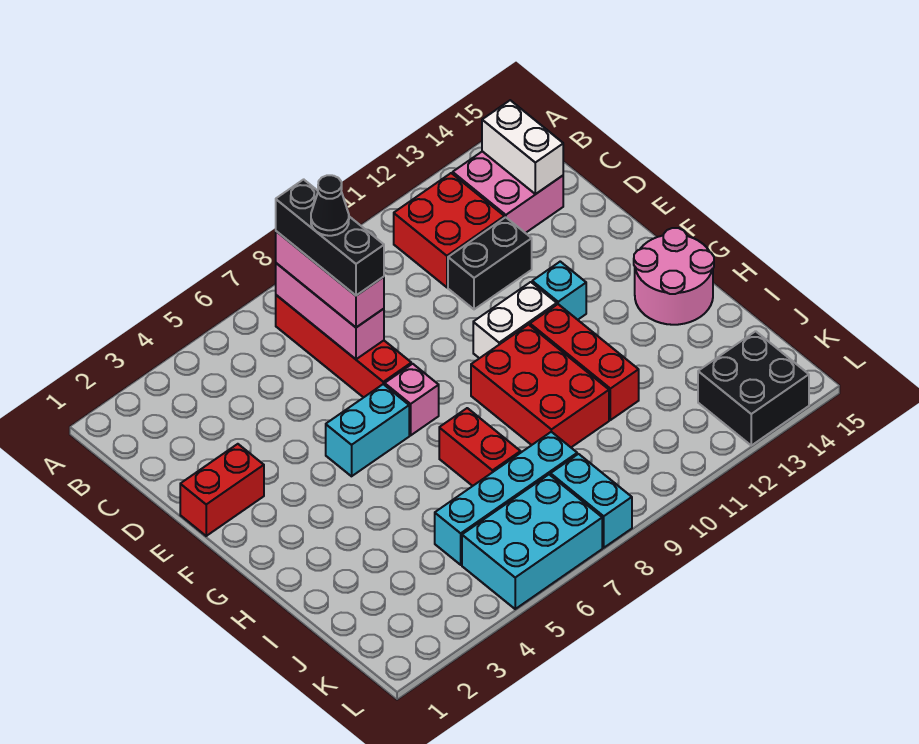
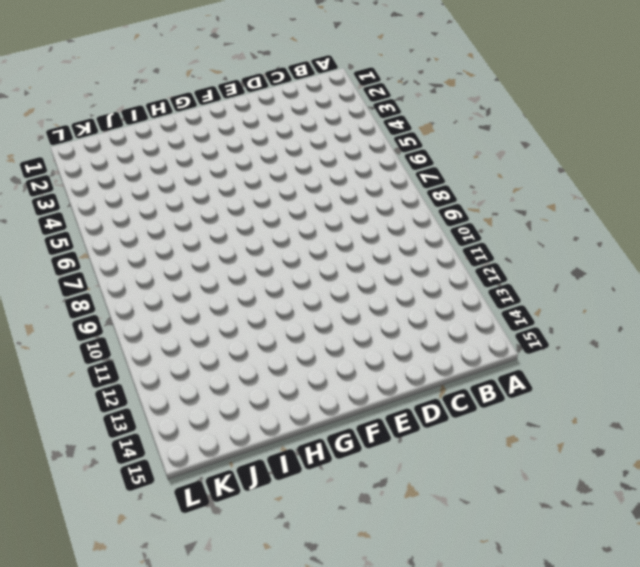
none -> red brick B7:E7 level 1
none -> red brick B11:C12 level 1
none -> pink brick B13:C14 level 1

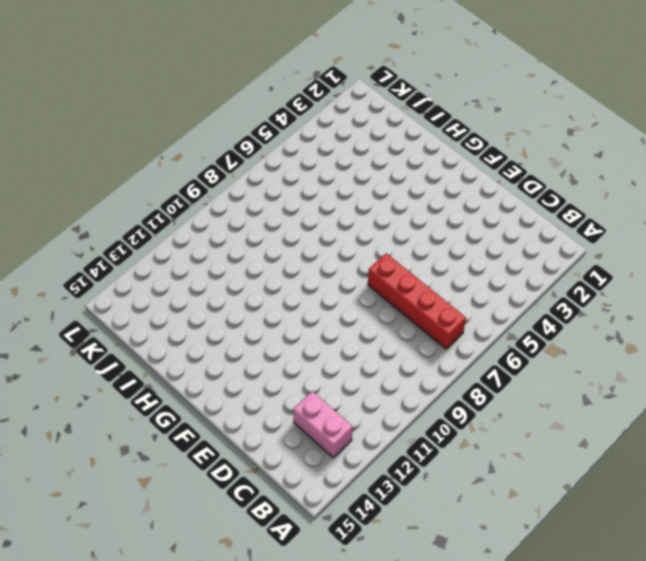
pink brick B13:C13 level 1 -> pink brick B13:C14 level 1
none -> red brick B11:C12 level 1
none -> black brick D11:D12 level 1
none -> red brick E1:E2 level 1

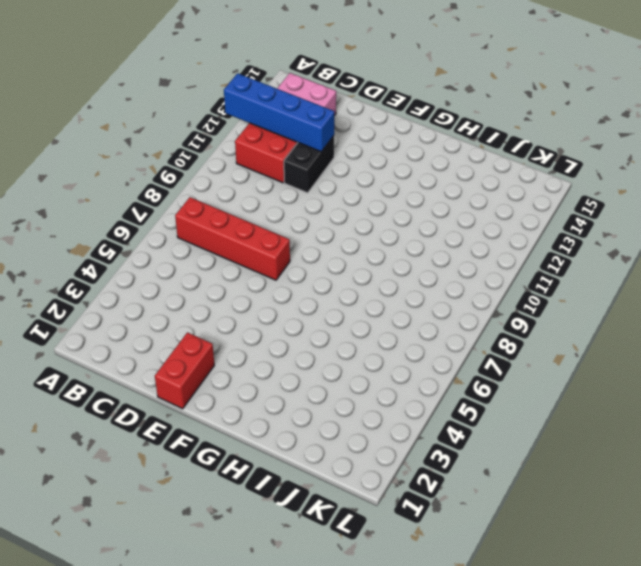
blue brick A12:D12 level 2 -> none
none -> cyan brick F5:F6 level 1
none -> pink brick F7 level 1
none -> white brick F10:F11 level 1

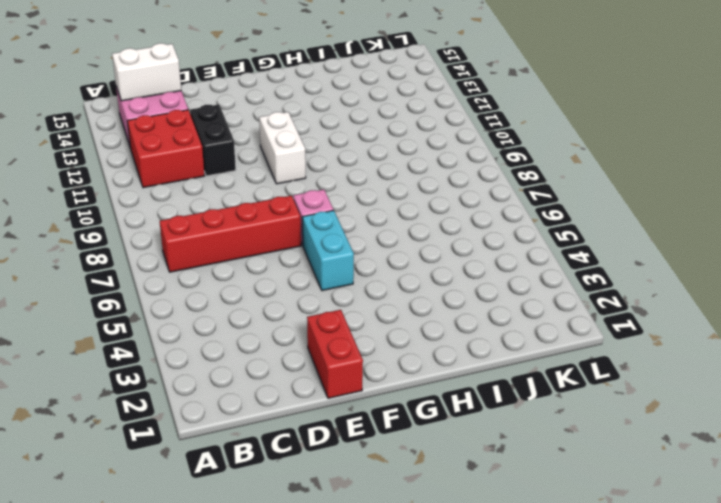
none -> cyan brick F12 level 1
none -> red brick G9:I10 level 1
none -> red brick G11:I11 level 1

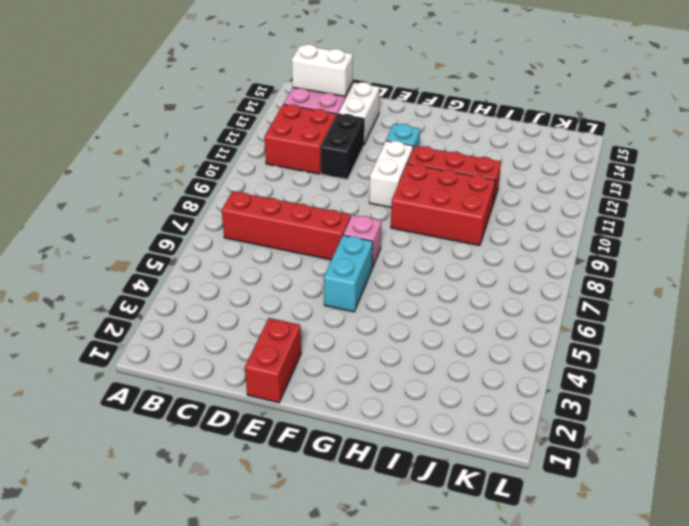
white brick D13:D14 level 1 -> none
none -> pink round brick G14:H15 level 1
none -> red brick H7:I7 level 1
none -> cyan brick J5:J8 level 1

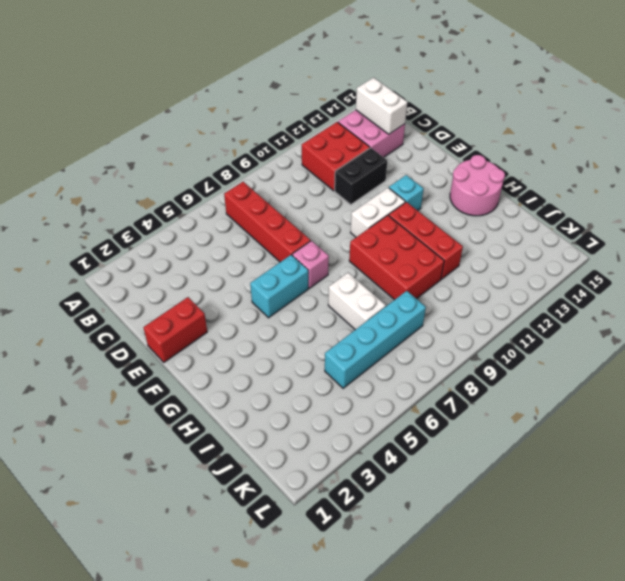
white brick H7:I7 level 1 -> red brick H7:I7 level 1
none -> cyan brick K5:L7 level 1
none -> cyan brick K8:L8 level 1
none -> black brick K13:L14 level 1

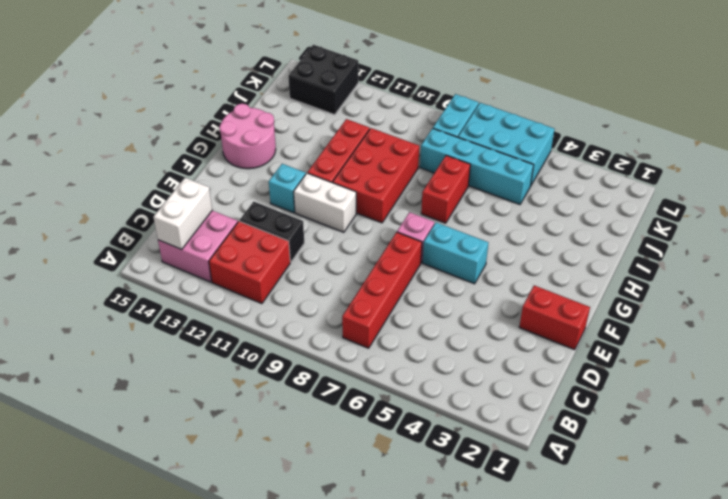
none -> pink brick B7:D7 level 2
none -> pink brick B7:D7 level 3
none -> black brick B7:D7 level 4

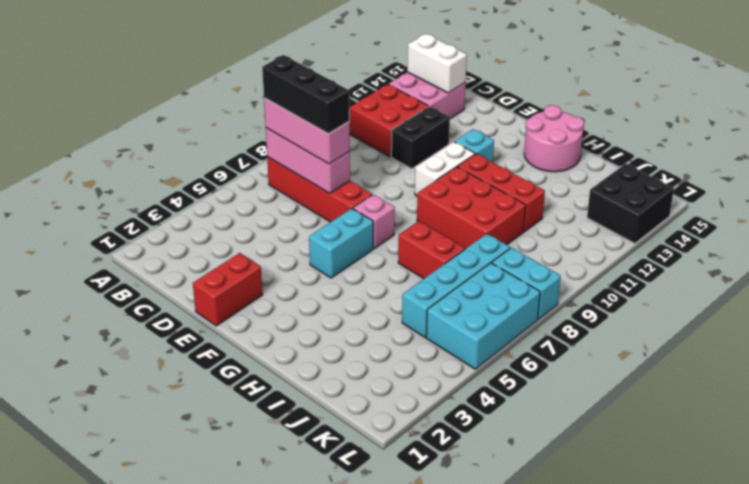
none -> black cone C7 level 5

